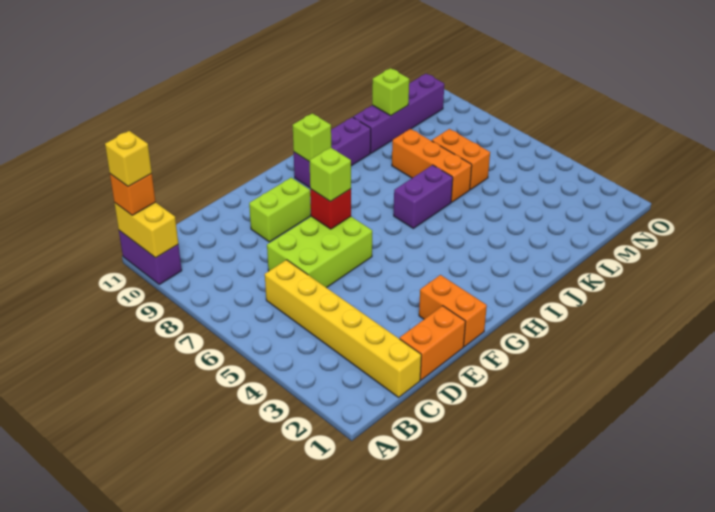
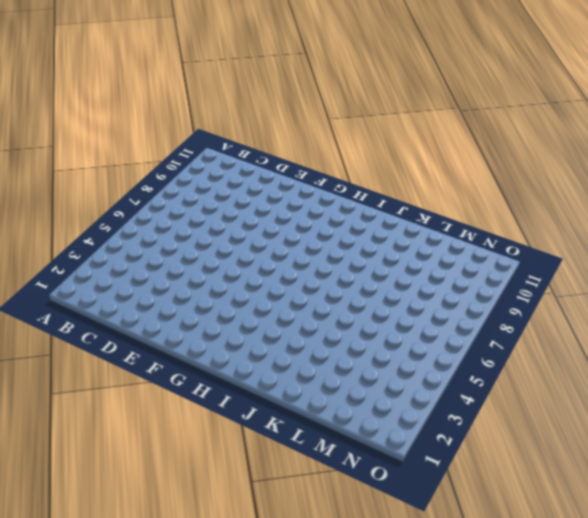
none -> purple brick A10:A11 level 1
none -> yellow brick C1:C6 level 1
none -> orange brick D1:E1 level 1

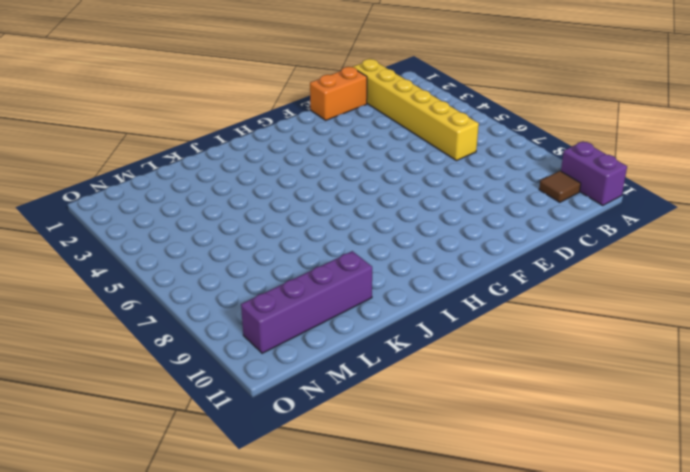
brown tile B10 level 1 -> none
none -> lime brick D6:F7 level 1
none -> lime brick E9:F9 level 1
none -> orange brick F1:F2 level 1

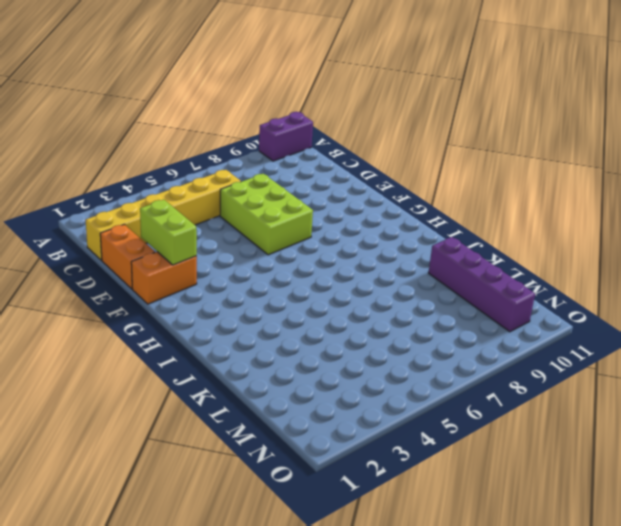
lime brick E2:F2 level 2 -> lime brick E9:F9 level 1
none -> purple brick H10:J10 level 1
none -> purple brick I6:J6 level 1
none -> orange brick K6:K8 level 1

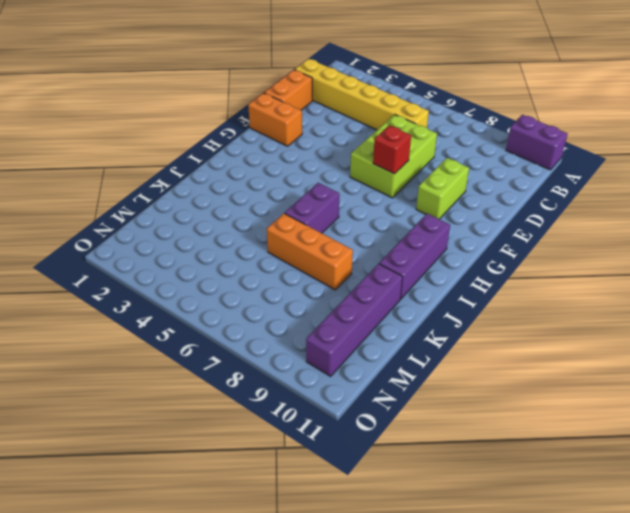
none -> orange brick L6:L7 level 1
none -> yellow brick A10:A11 level 2
none -> lime brick H10 level 2

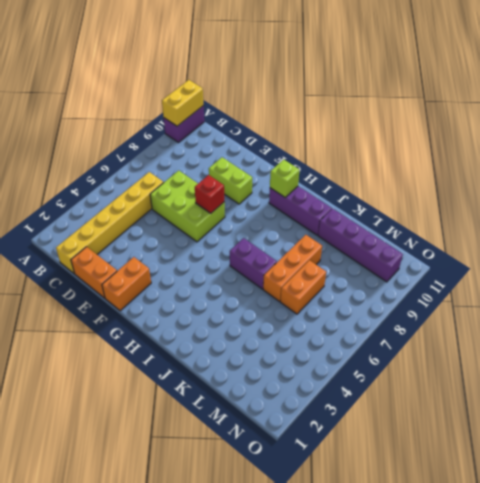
none -> lime brick L10 level 2
none -> orange brick A11 level 3
none -> lime brick F7 level 3

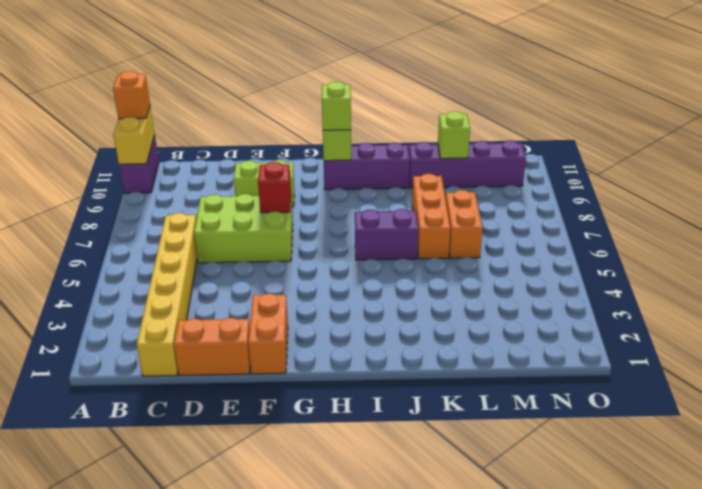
lime brick H10 level 3 -> lime brick F7 level 3
none -> yellow brick A11 level 4

